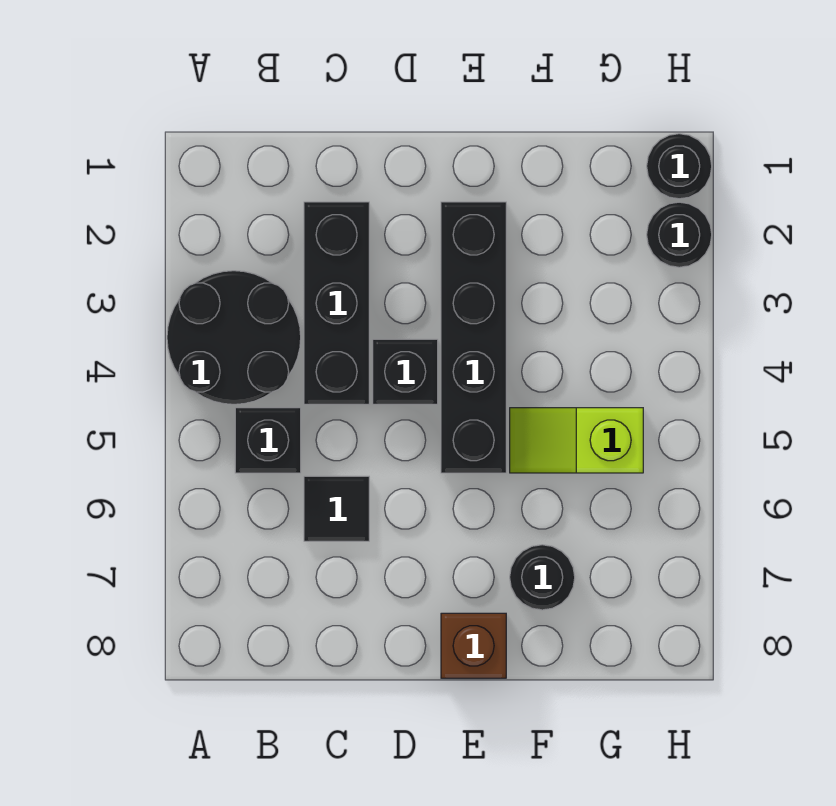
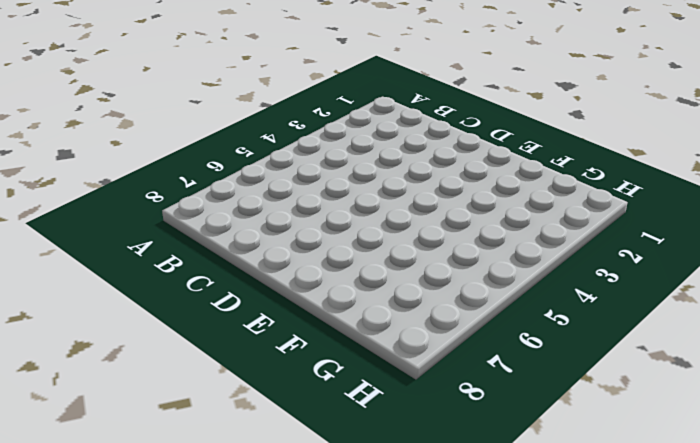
none -> black round brick A3:B4 level 1
none -> black brick B5 level 1

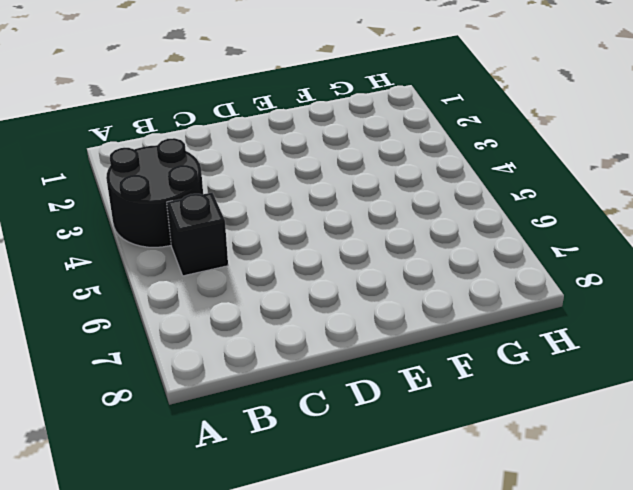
none -> black brick C2:C4 level 1
none -> black tile C6 level 1

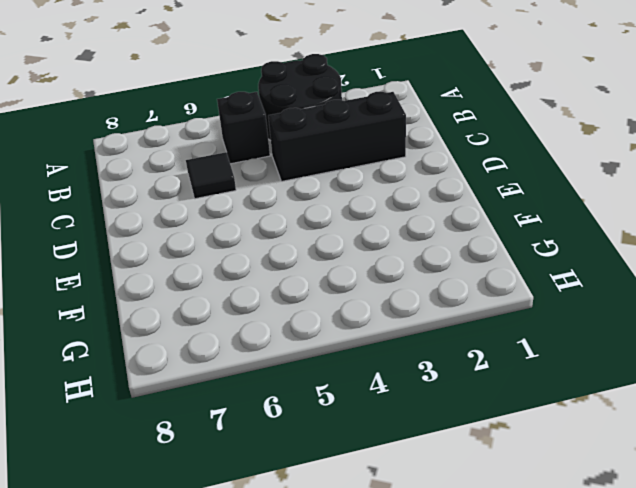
none -> black brick D4 level 1
none -> black brick E2:E5 level 1

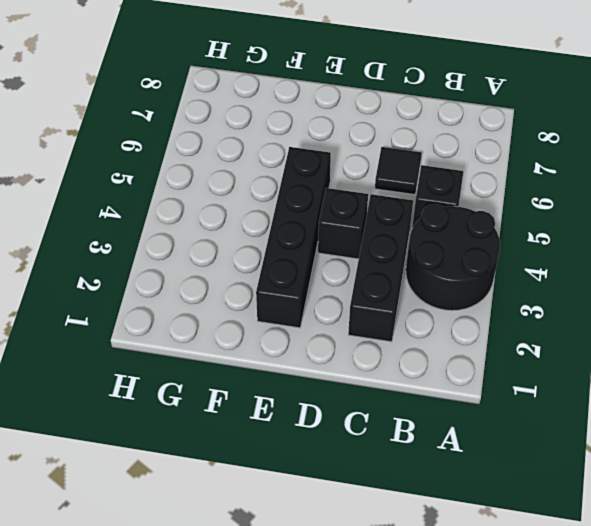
none -> brown brick E8 level 1
none -> lime slope F5:G5 level 1 top G

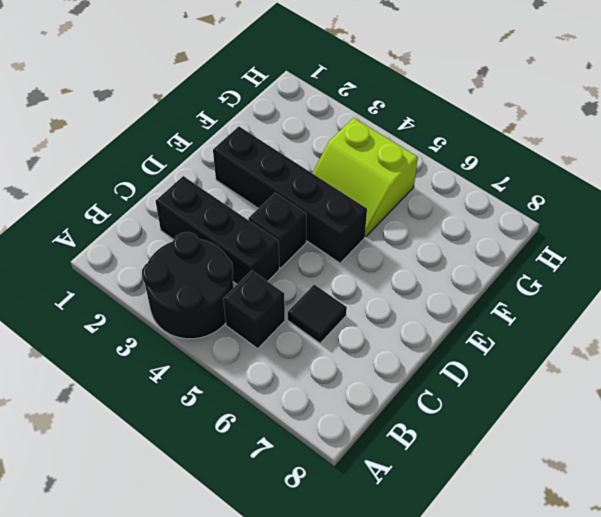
lime slope F4:G5 level 1 top G -> lime slope F5:G5 level 1 top G
none -> brown brick E8 level 1
none -> black round brick F7 level 1

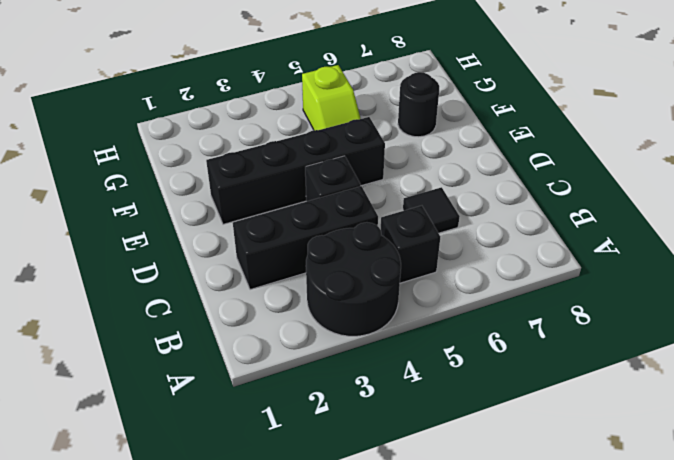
none -> brown brick E8 level 1
none -> black round brick H1 level 1

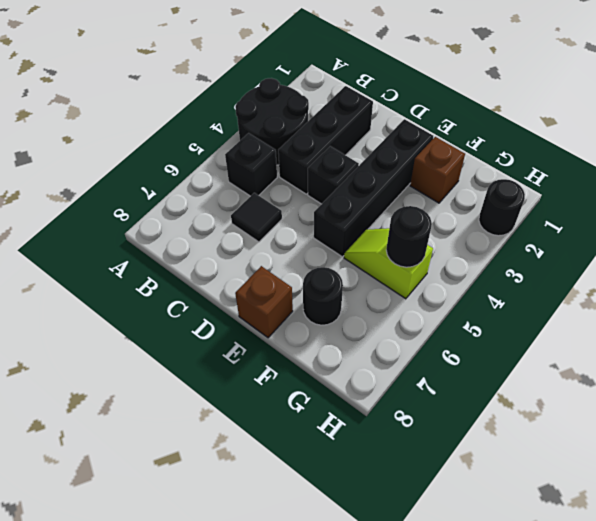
brown brick F2 level 1 -> none
black round brick G5 level 2 -> black round brick H1 level 1

